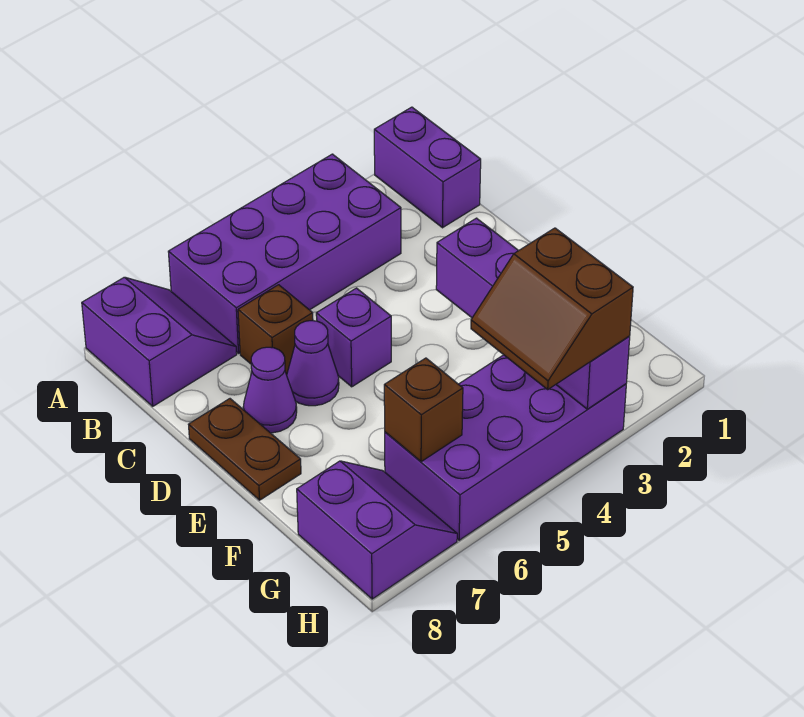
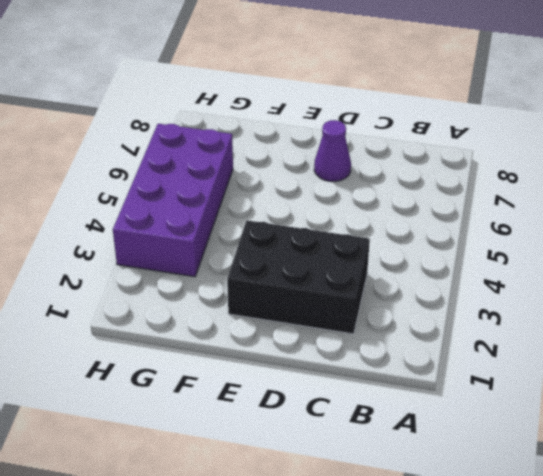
black brick C2:E3 level 1 -> none
none -> purple brick A1:B1 level 1
none -> purple brick A3:B6 level 1
none -> purple slope A7:B8 level 1 top 8

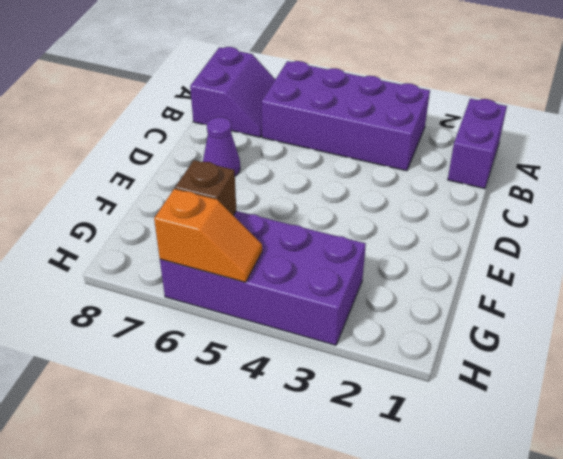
orange slope H5:H6 level 2 top 6 -> none
none -> brown brick C6 level 1
none -> purple brick D5 level 1
none -> purple cone D6 level 1

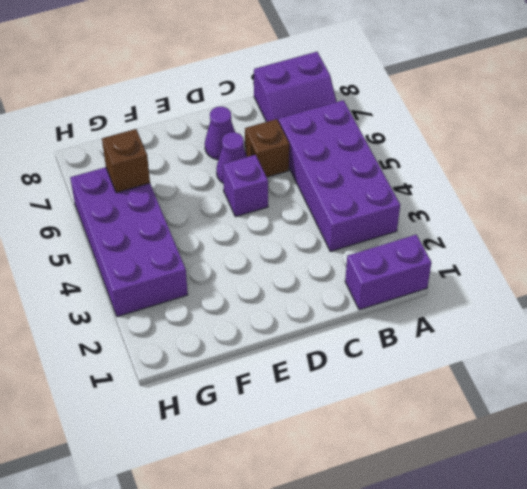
none -> brown plate D8:E8 level 1
none -> purple slope G7:H8 level 1 top 8
none -> purple brick E3:H3 level 2

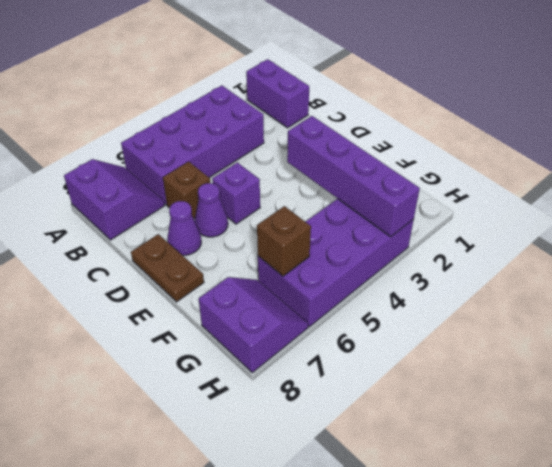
none -> brown slope G3:H4 level 3 top 3

